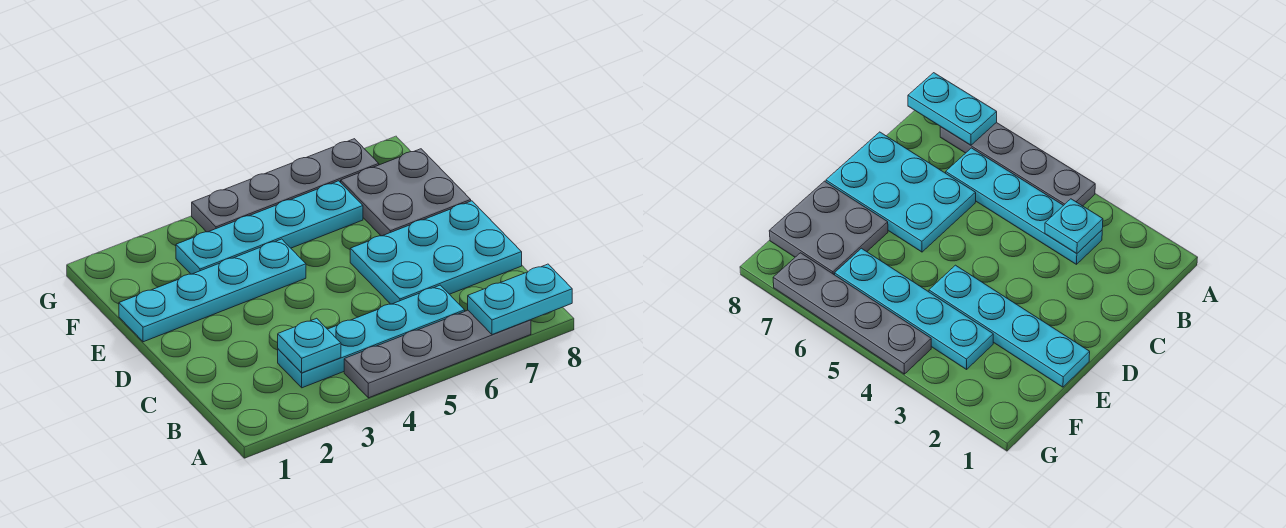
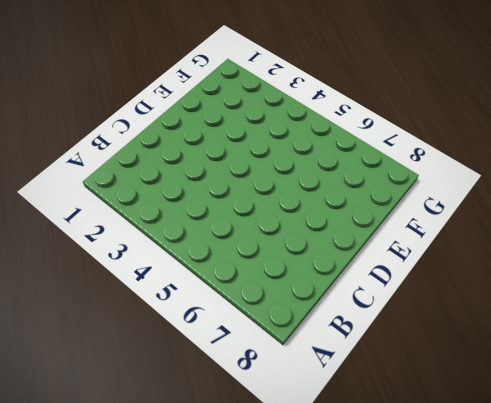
none -> grey plate A4:A7 level 1
none -> cyan plate B3:B6 level 1

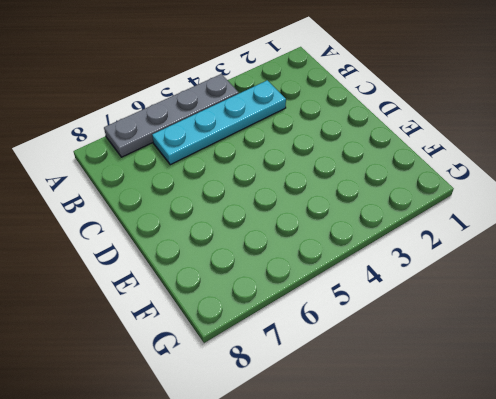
none -> cyan plate C6:D8 level 1
none -> cyan plate E1:E4 level 1

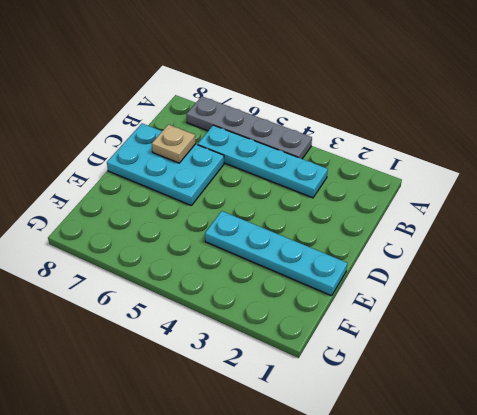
tan plate C7 level 2 -> none
none -> grey plate E7:F8 level 1
none -> cyan plate F3:F6 level 1

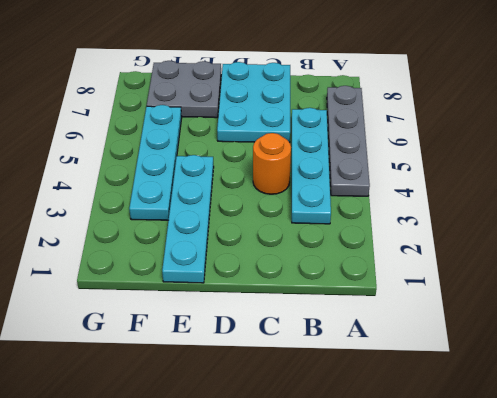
orange round brick C4 level 1 -> none
none -> grey plate G4:G7 level 1
none -> cyan plate A7:A8 level 2

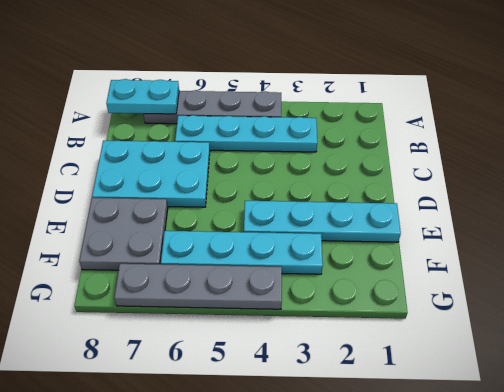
none -> cyan plate B3 level 2

